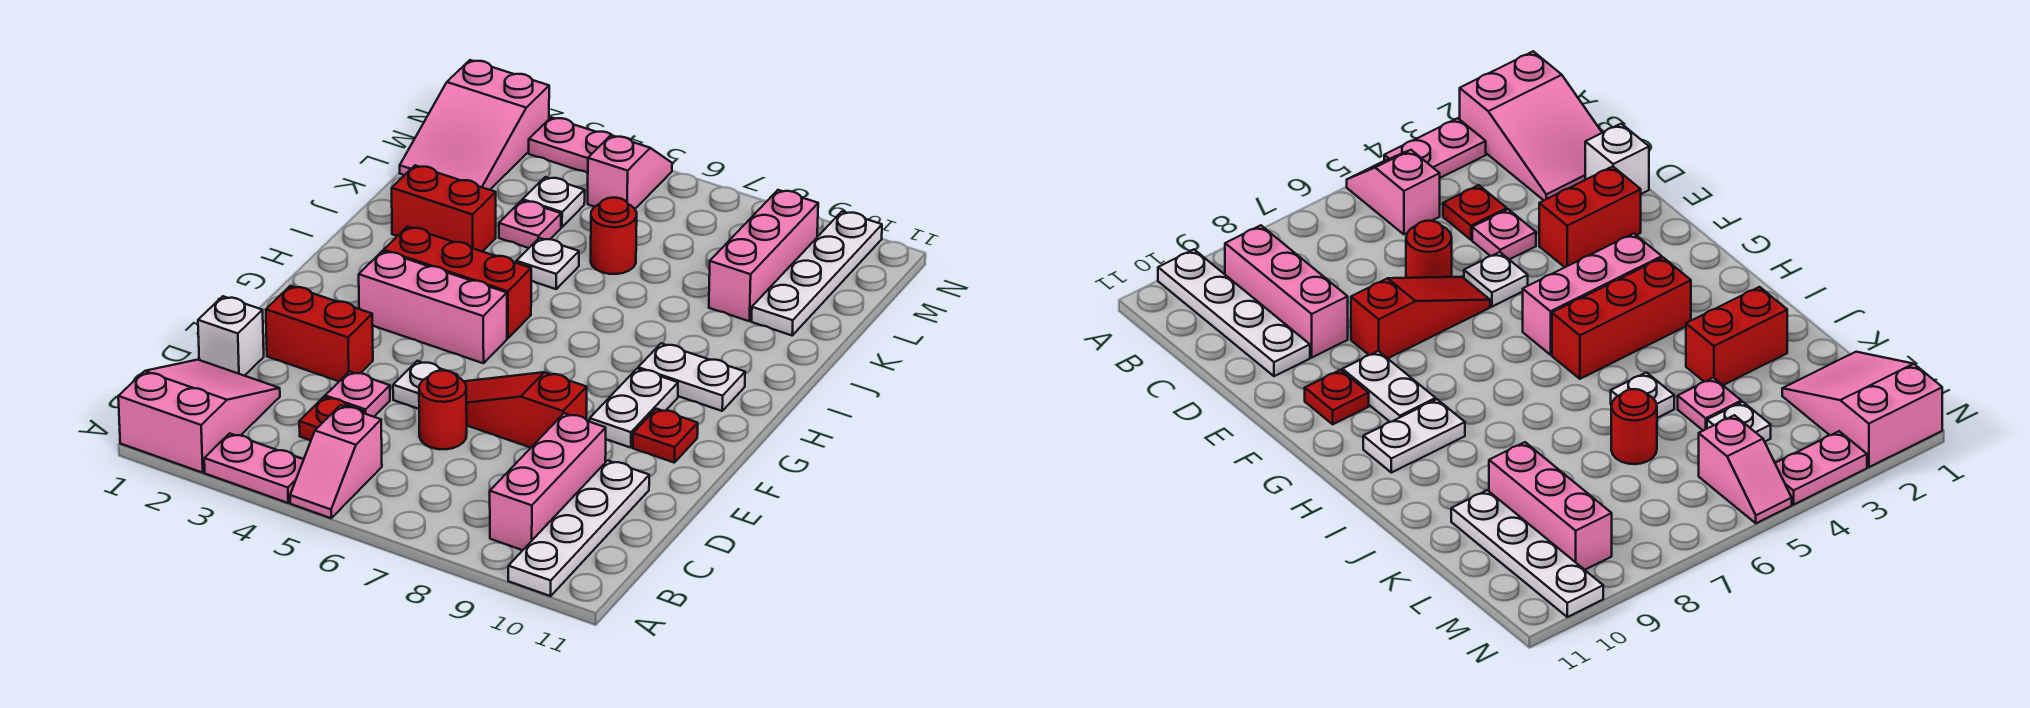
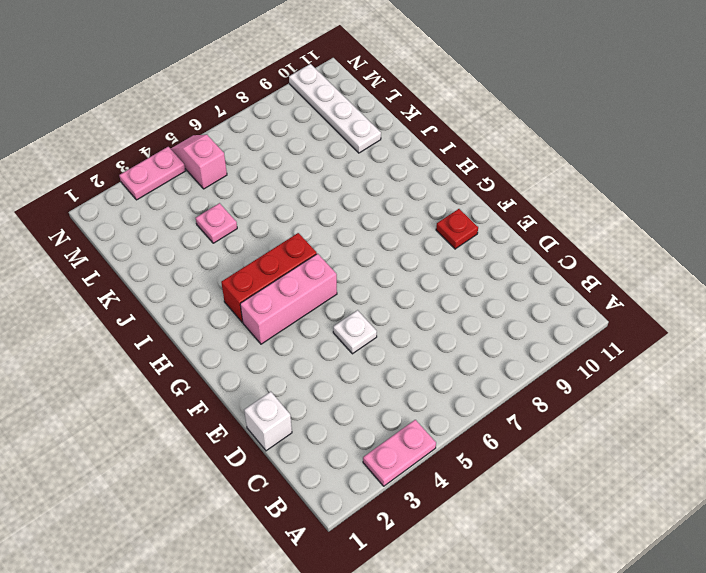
none -> pink slope A1:C2 level 1 top A
none -> pink slope A5:B5 level 1 top B
none -> white plate A10:D10 level 1

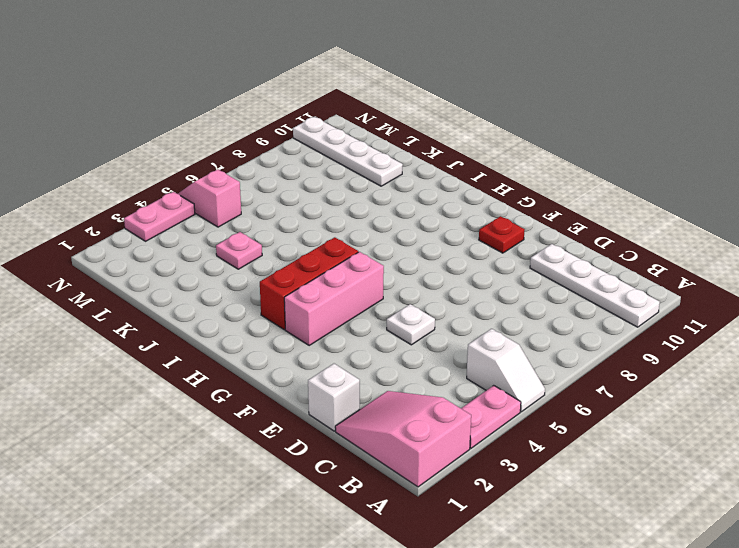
white slope A5:B5 level 1 top B -> pink slope A5:B5 level 1 top B
none -> pink brick B9:D9 level 1
none -> red plate C4 level 1
none -> pink plate D4 level 1

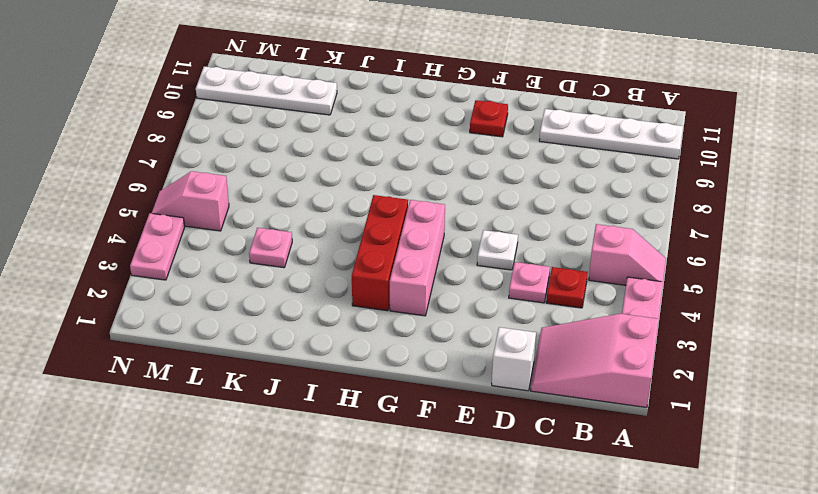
none -> pink brick B9:D9 level 1
none -> red round brick D6 level 1
none -> red brick E2:E3 level 1

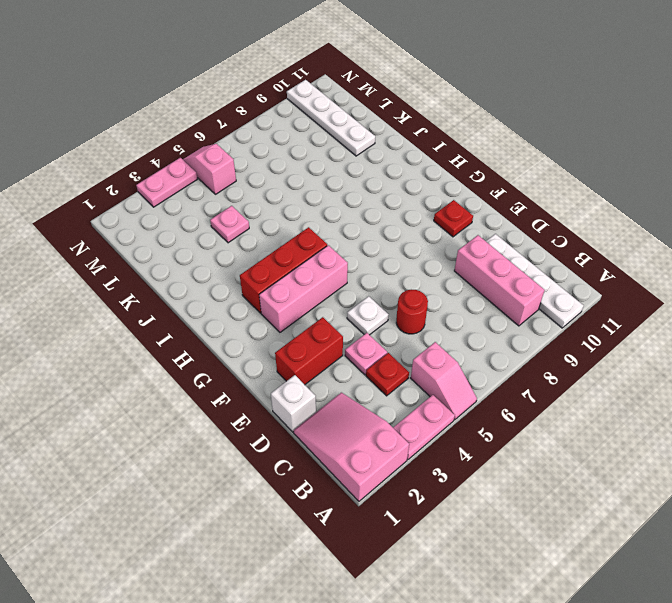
none -> red slope E6:E8 level 1 top 8
none -> white plate F9:G9 level 1
none -> white plate H9:H10 level 1

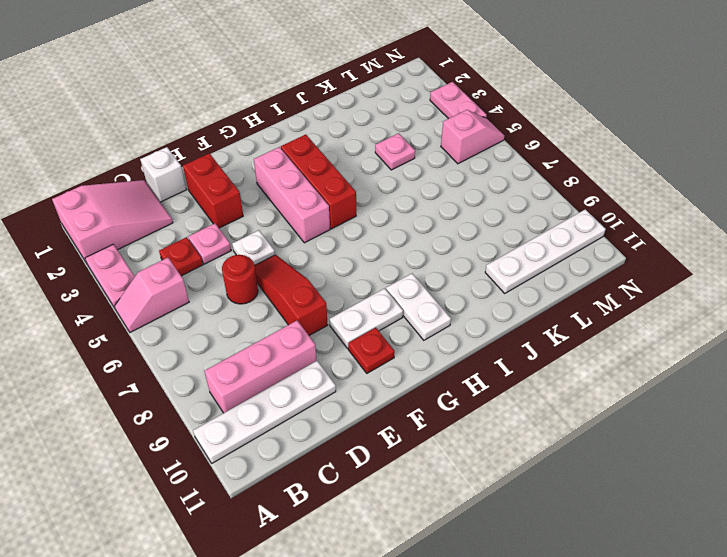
none -> red brick J2:J3 level 1
none -> white plate J5 level 1
none -> red round brick K6 level 1

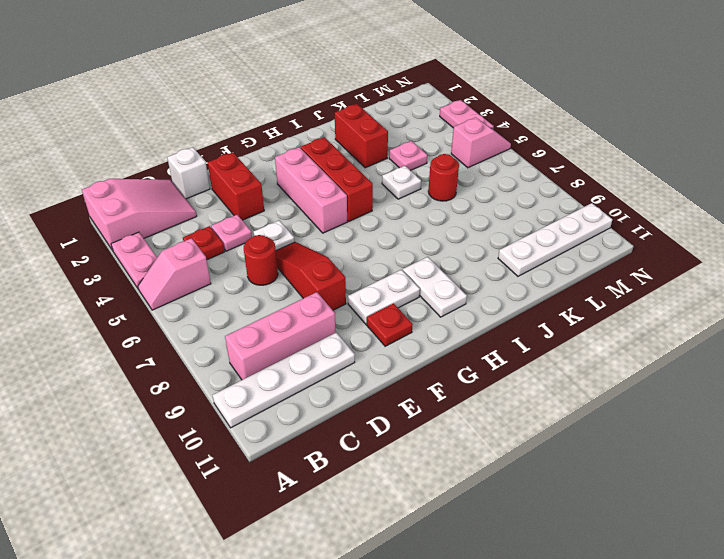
none -> pink brick K9:M9 level 1
none -> pink slope L1:N2 level 1 top N
none -> white plate L4 level 1

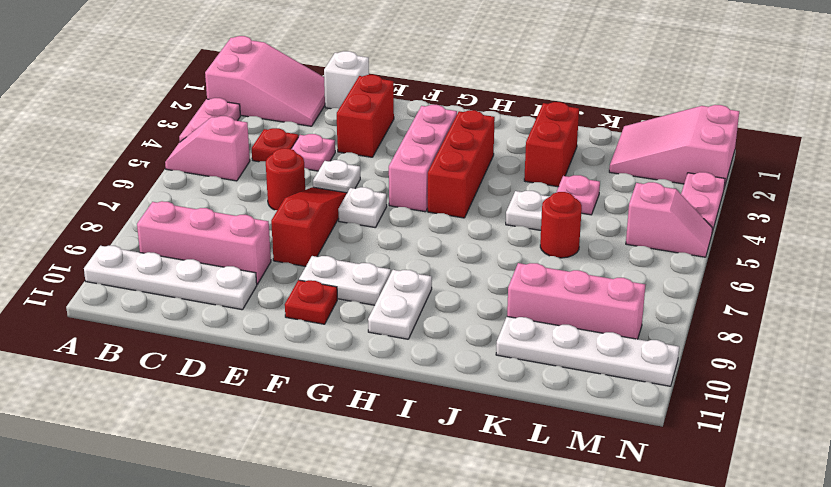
white plate F6 level 1 -> white plate L4 level 1

